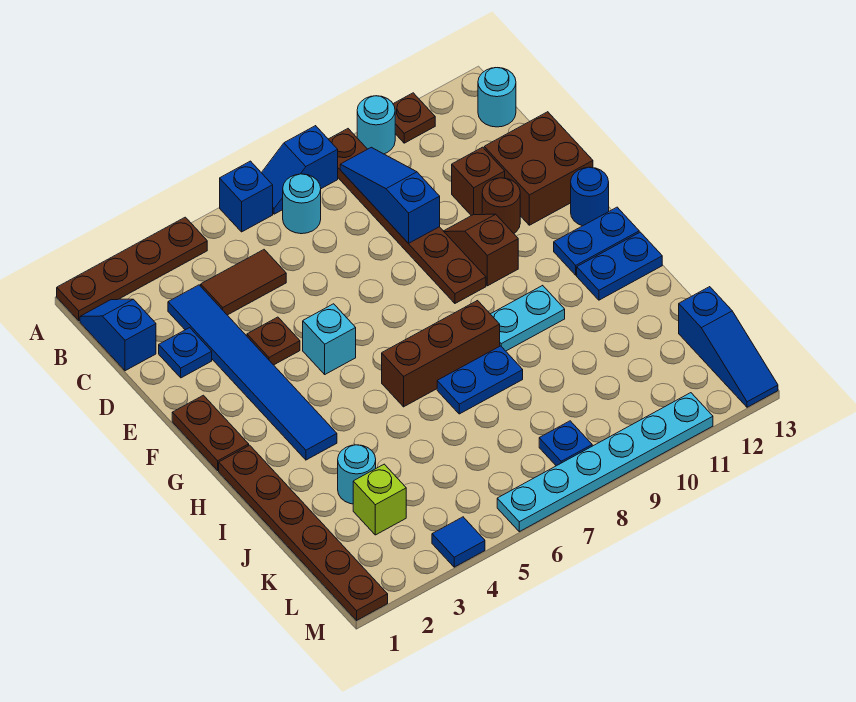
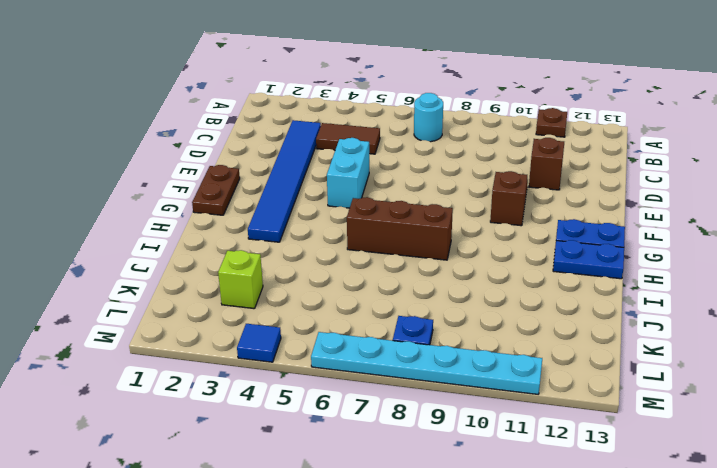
cyan brick E5:F5 level 1 -> cyan brick F5 level 1
none -> brown plate A1:A4 level 1
none -> blue brick A6 level 1
none -> blue slope A7:A8 level 1 top 8
none -> brown plate A9:F9 level 1

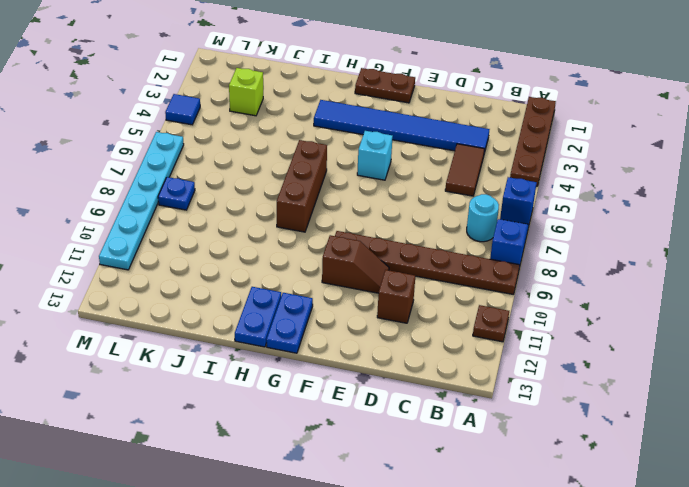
none -> cyan round brick A10 level 1
none -> blue slope B1:C1 level 1 top C
none -> cyan round brick B13 level 1
none -> blue plate D2 level 1

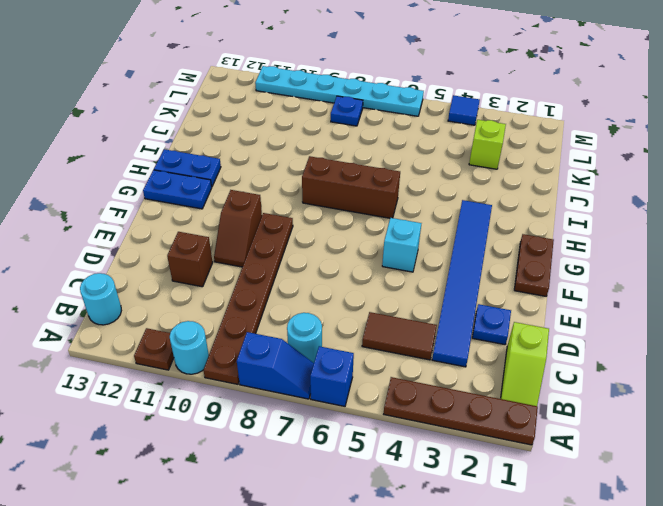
lime slope B1:C1 level 1 top C -> blue slope B1:C1 level 1 top C
none -> brown brick D12:E13 level 1
none -> brown plate E4 level 1
none -> brown round brick E11 level 1
none -> blue round brick F13 level 1

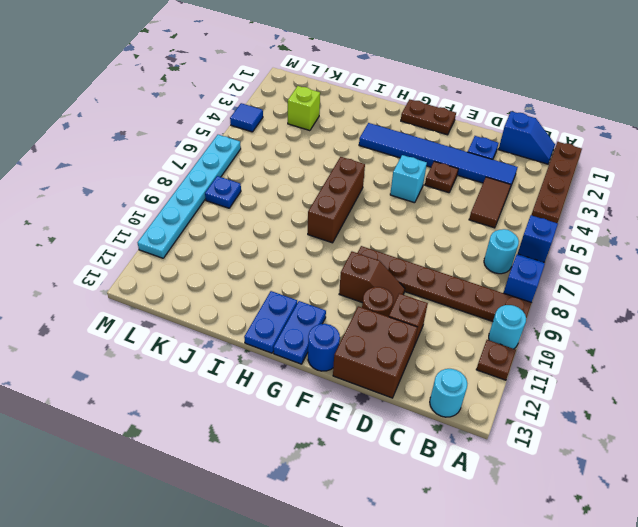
none -> brown plate H1:M1 level 1
none -> cyan plate H9:H10 level 1
none -> blue plate I7:I8 level 1
none -> cyan round brick J3 level 1

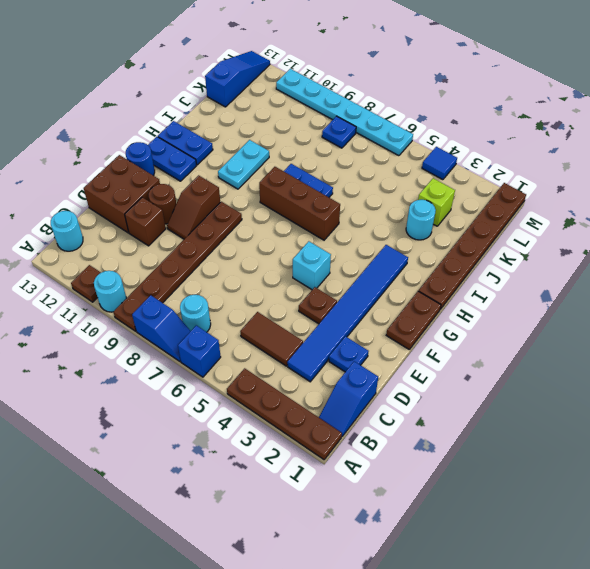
cyan plate H10:I10 level 1 -> cyan plate H9:H10 level 1
none -> blue slope B9:D9 level 2 top D

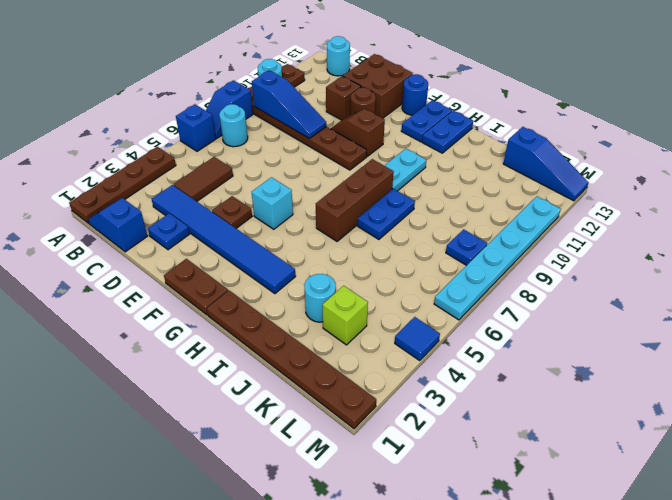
blue slope B9:D9 level 2 top B -> blue slope B9:D9 level 2 top D

